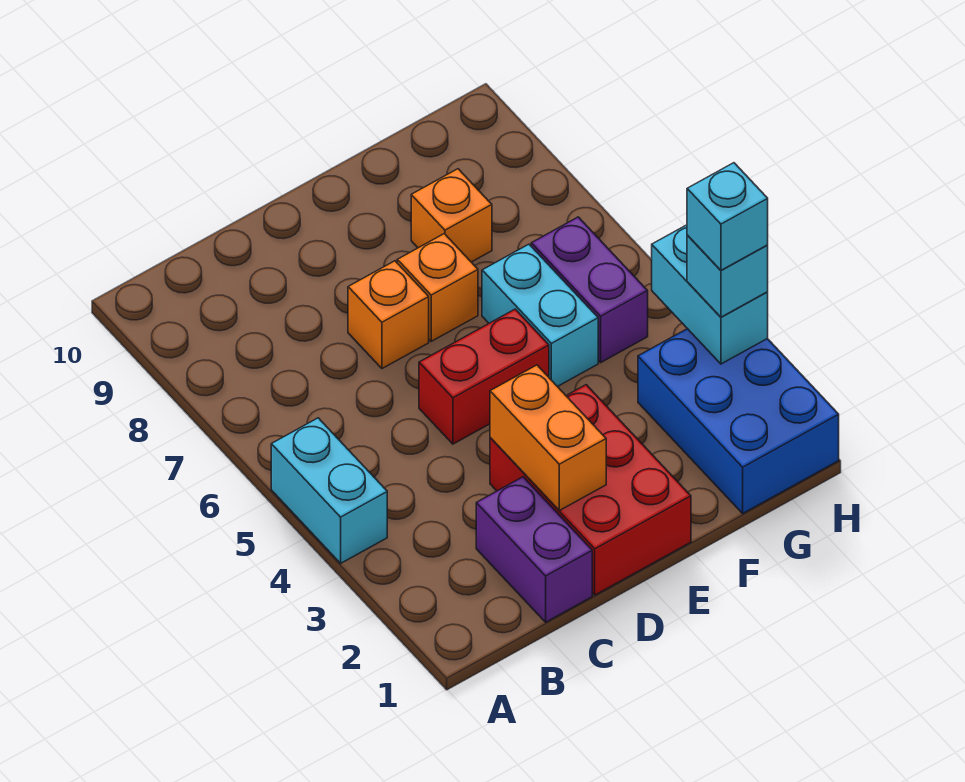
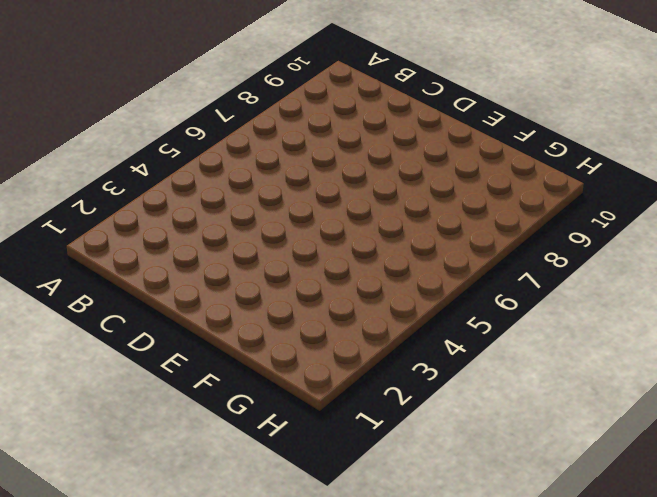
none -> cyan brick A4:A5 level 1
none -> purple brick C1:C2 level 1
none -> red brick D1:E3 level 1

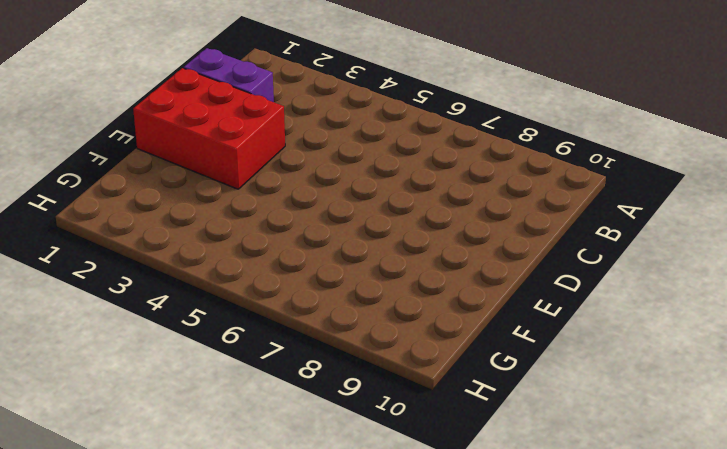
none -> cyan brick A4:A5 level 1
none -> red brick D5:E5 level 1
none -> orange brick D7 level 1

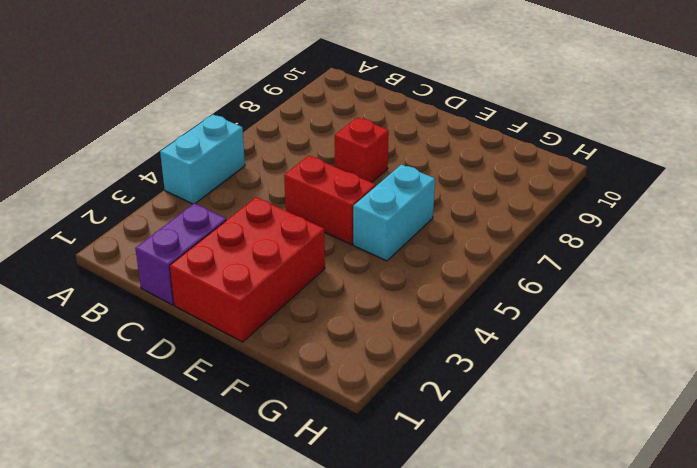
red brick D7 level 1 -> orange brick D7 level 1
none -> orange brick E7 level 1
none -> orange brick F8 level 1
none -> blue brick G1:H3 level 1

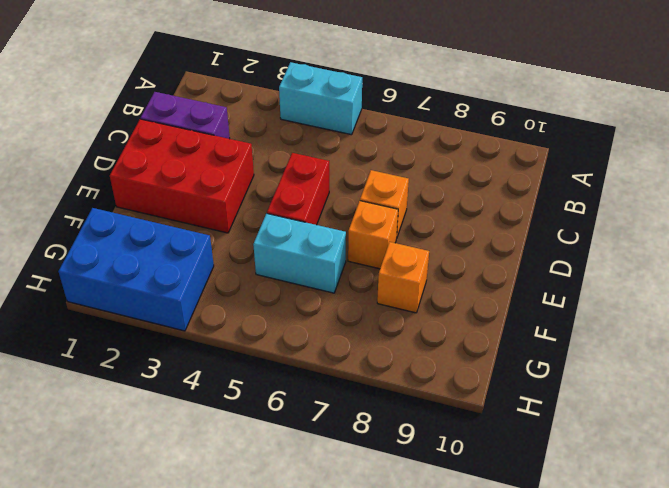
none -> purple brick G5:G6 level 1
none -> orange brick D2:D3 level 2
none -> cyan brick H3:H4 level 2

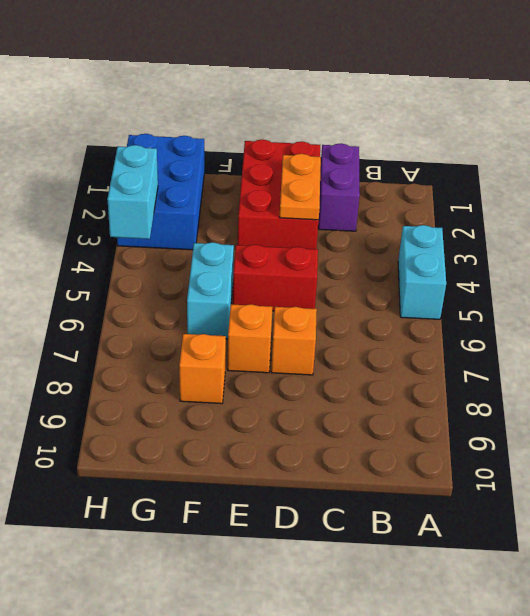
orange plate D2:D3 level 2 -> orange brick D2:D3 level 2
none -> purple brick G5:G6 level 1
none -> cyan brick H3 level 3
none -> cyan brick H3 level 4

